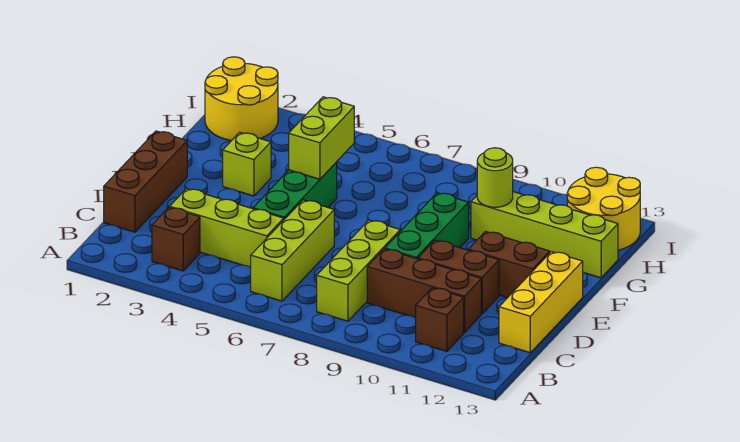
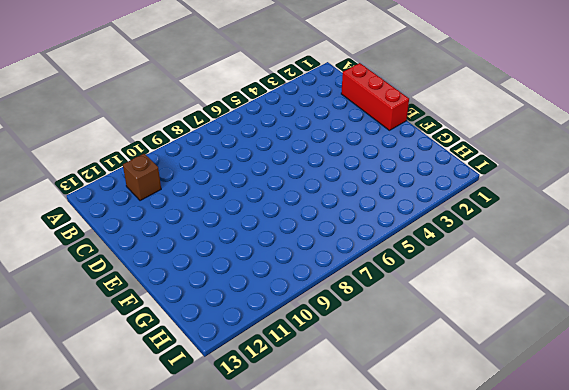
red brick C1:E1 level 1 -> brown brick C1:E1 level 1
none -> brown brick B3 level 1
none -> lime brick B6:D6 level 1
none -> lime brick B8:D8 level 1

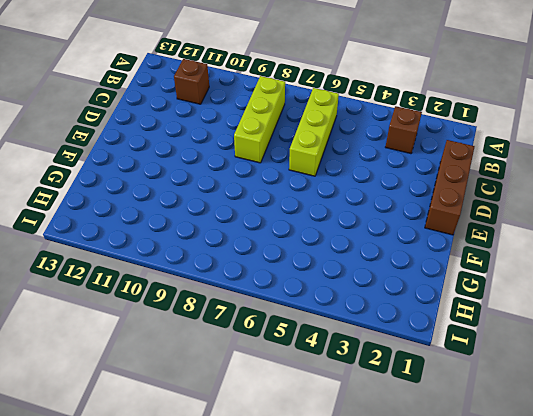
none -> lime brick C3:C5 level 1
none -> brown brick C9:C11 level 1
none -> yellow brick C13:E13 level 1

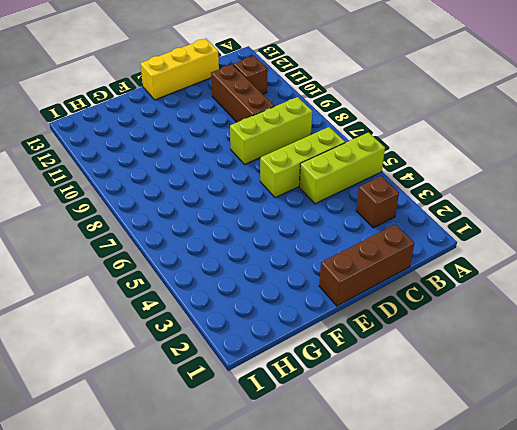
lime brick A5:C5 level 1 -> lime brick C3:C5 level 1
none -> green brick D5:F5 level 1
none -> green brick D9:F9 level 1
none -> brown brick D10:D11 level 1

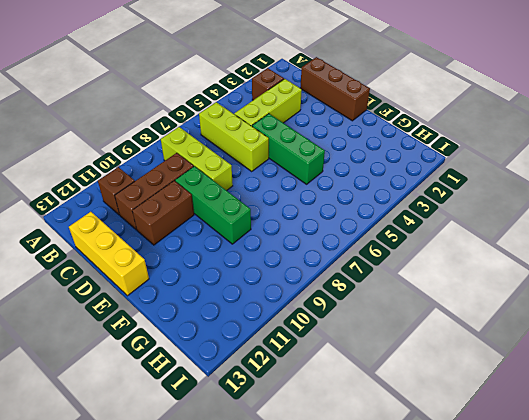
none -> brown brick E11:E12 level 1
none -> lime brick F3 level 1
none -> lime brick G10:G13 level 1

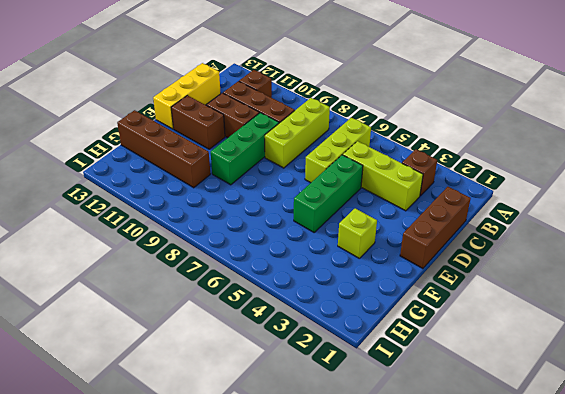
brown brick G10:G13 level 1 -> lime brick G10:G13 level 1
none -> yellow round brick H1:I2 level 1
none -> yellow round brick H12:I13 level 1
none -> lime brick F5:G5 level 2

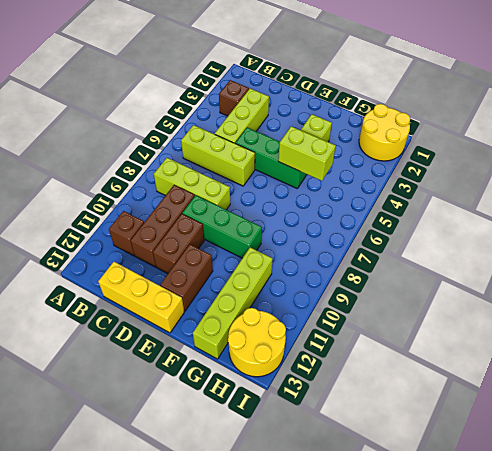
none -> brown brick C1:E1 level 1
none -> lime round brick G10 level 2

